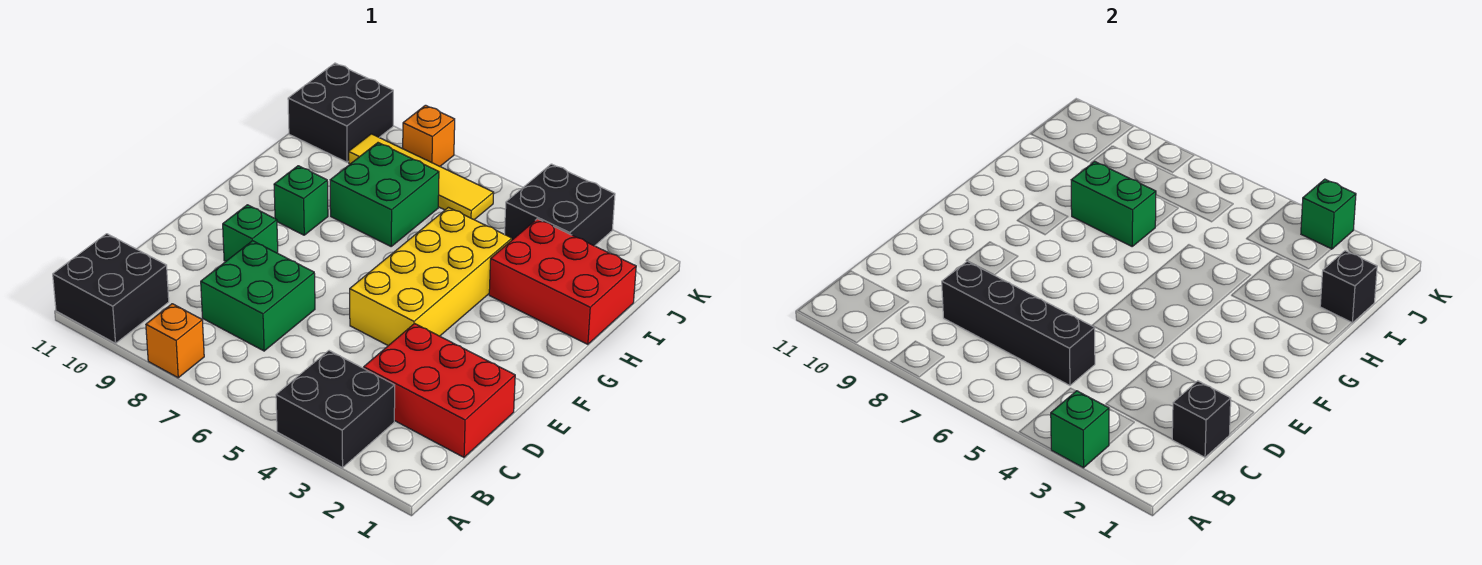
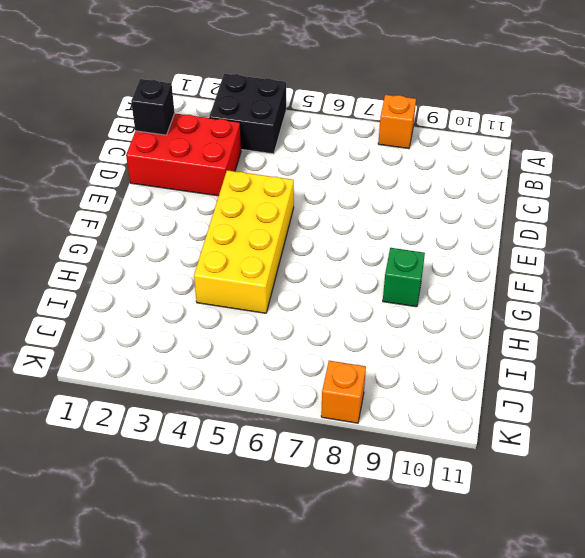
none -> black brick A10:B11 level 1
none -> green brick C7:D8 level 1
none -> green brick E9 level 1

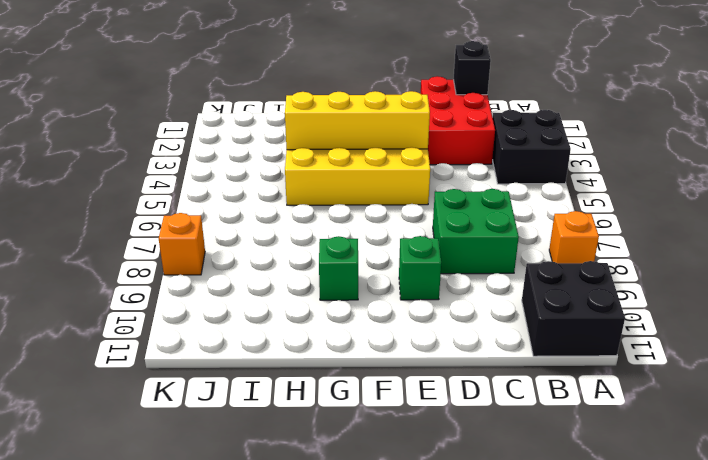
yellow brick E4:H4 level 2 -> none
none -> red brick H1:I3 level 1
none -> green brick H7:I8 level 1
none -> black brick J3:K4 level 1

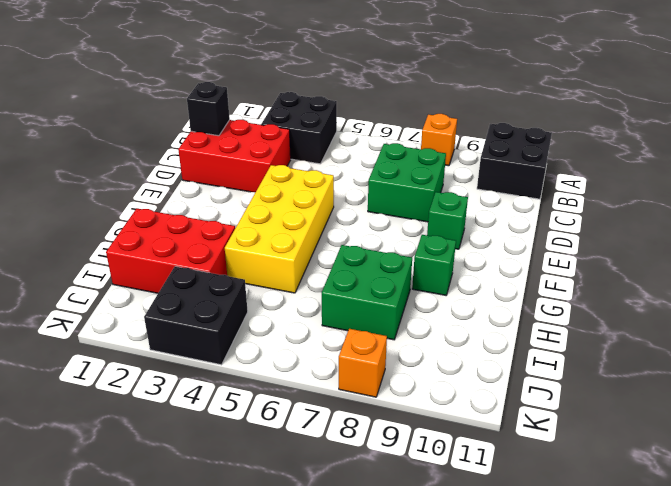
none -> yellow tile J6:J9 level 1
none -> black brick J10:K11 level 1
none -> green brick A3 level 2

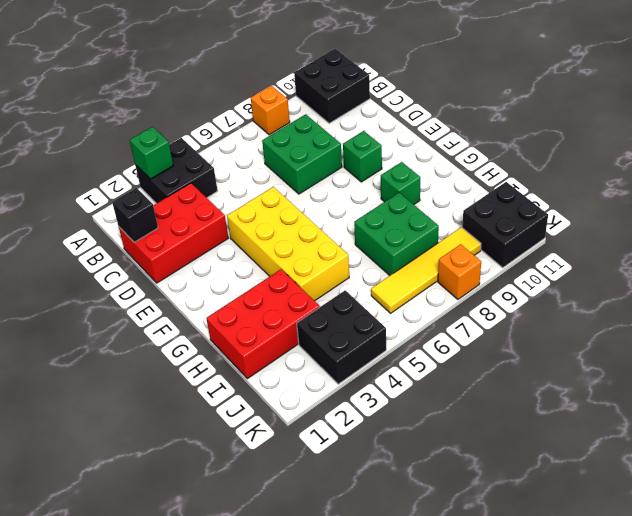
none -> black brick C5:C8 level 2
none -> green brick H7:H8 level 2
none -> black brick I1 level 2

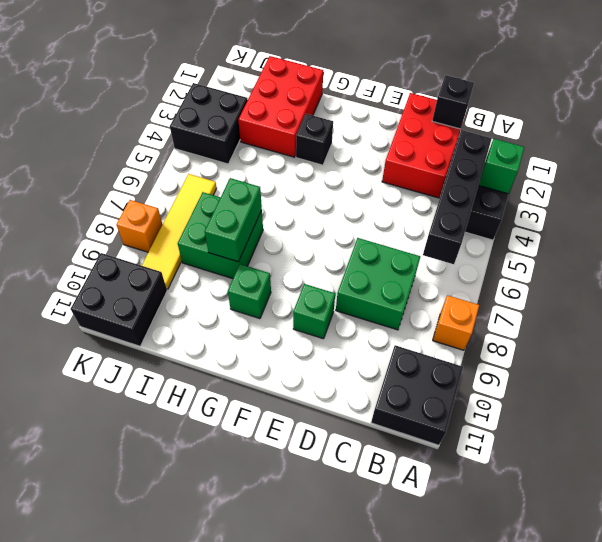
black brick B3:B6 level 2 -> black brick C5:C8 level 2
black brick G3 level 1 -> black brick I1 level 2
none -> yellow brick E4:H5 level 1
none -> green brick K3 level 2

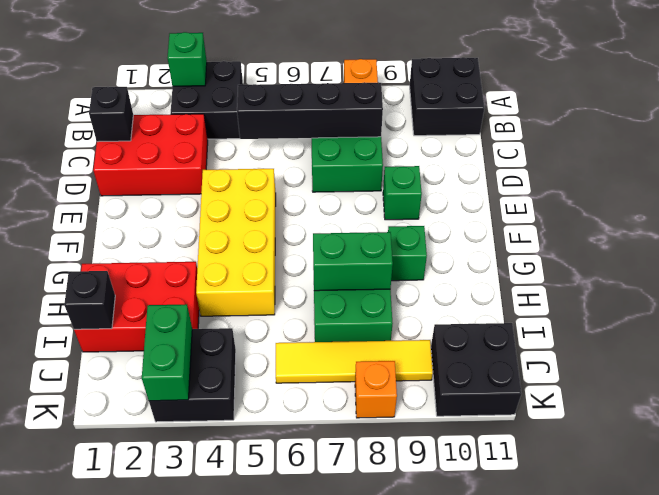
green brick J3:K3 level 2 -> green brick K3 level 2

